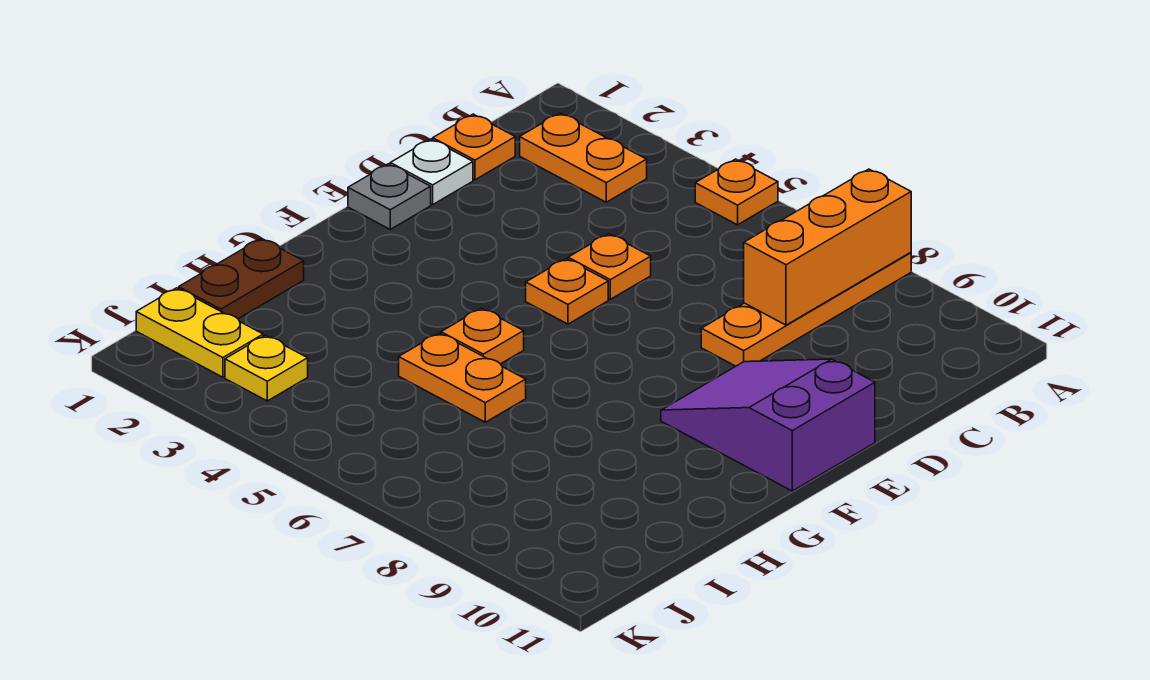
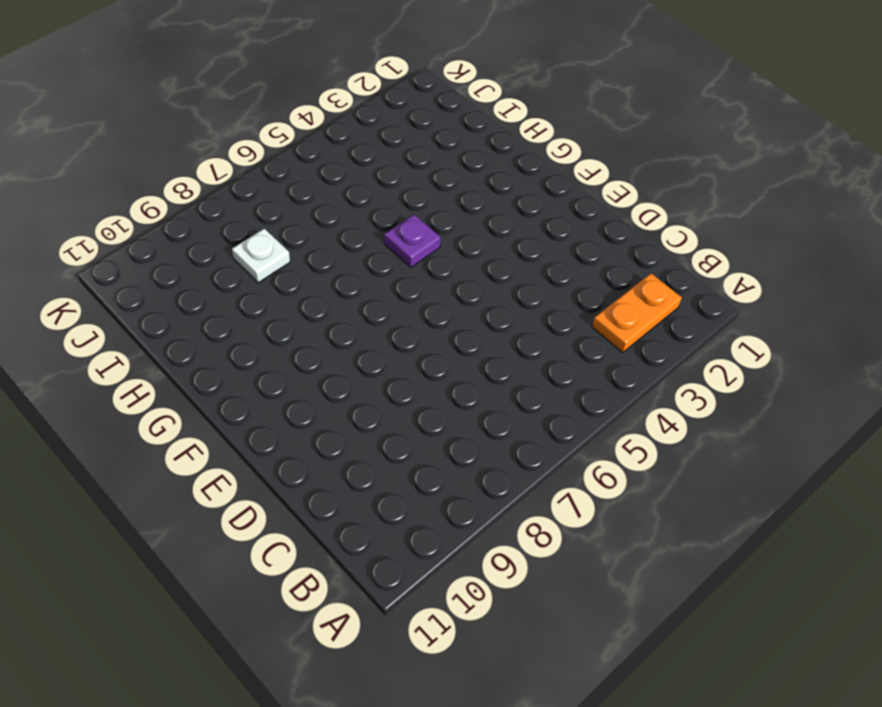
purple plate G5 level 1 -> orange plate G5 level 1
white plate I8 level 1 -> white plate D1 level 1
none -> orange plate A5 level 1
none -> orange plate A8:D8 level 1
none -> orange plate C1 level 1

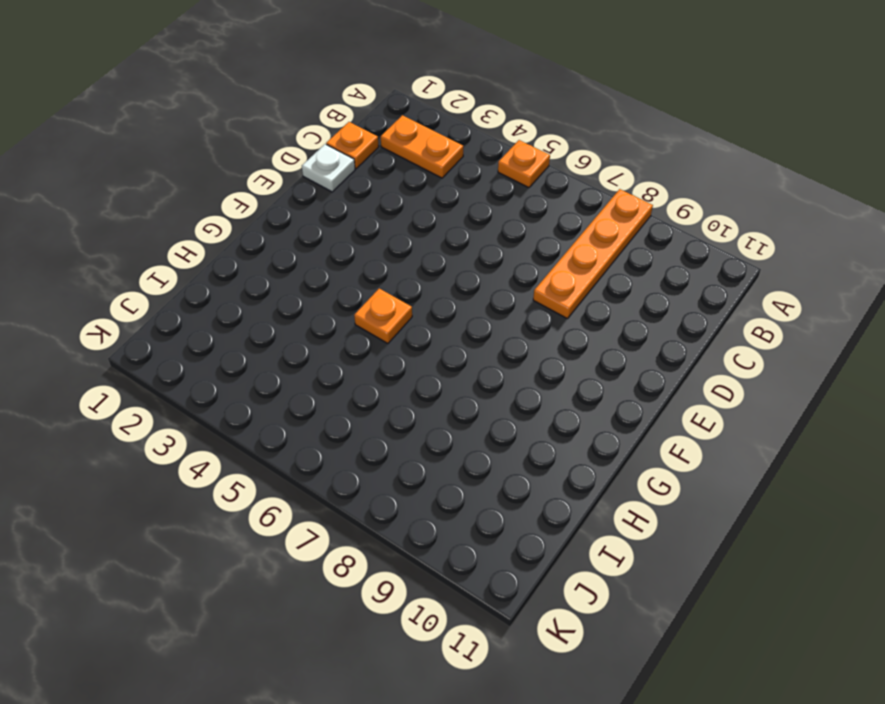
none -> orange plate D5 level 1
none -> grey plate E1 level 1
none -> orange plate E5 level 1

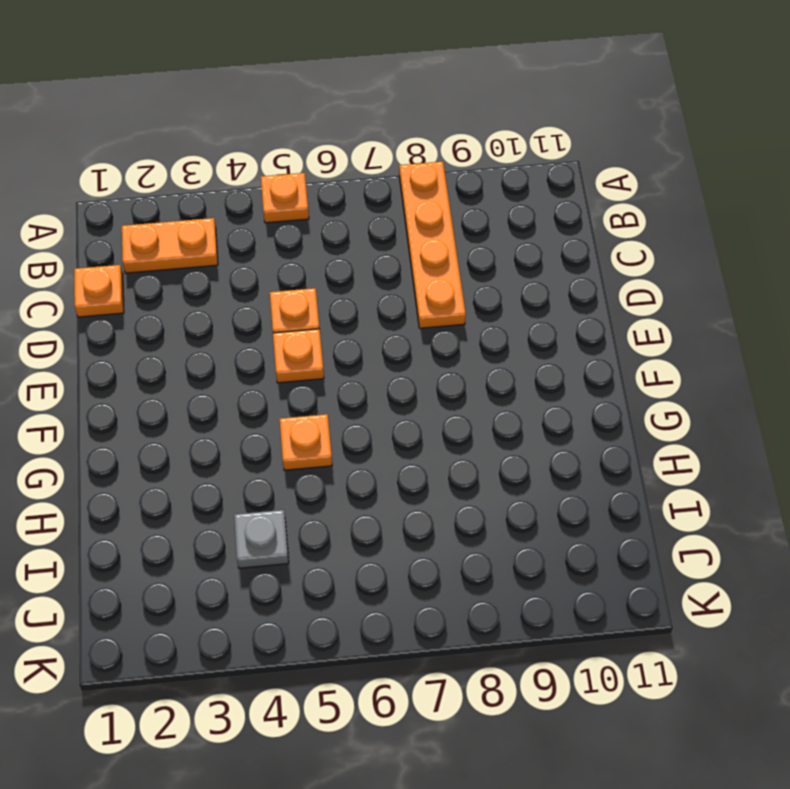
grey plate I4 level 1 -> grey plate E1 level 1
none -> white plate D1 level 1
none -> purple slope E9:F11 level 1 top 11
none -> brown plate H1:I1 level 1

